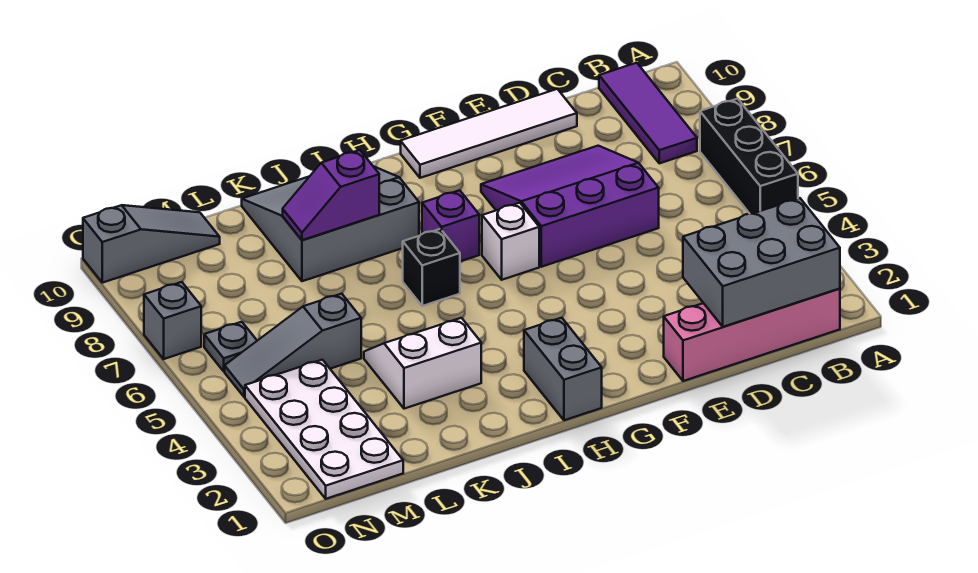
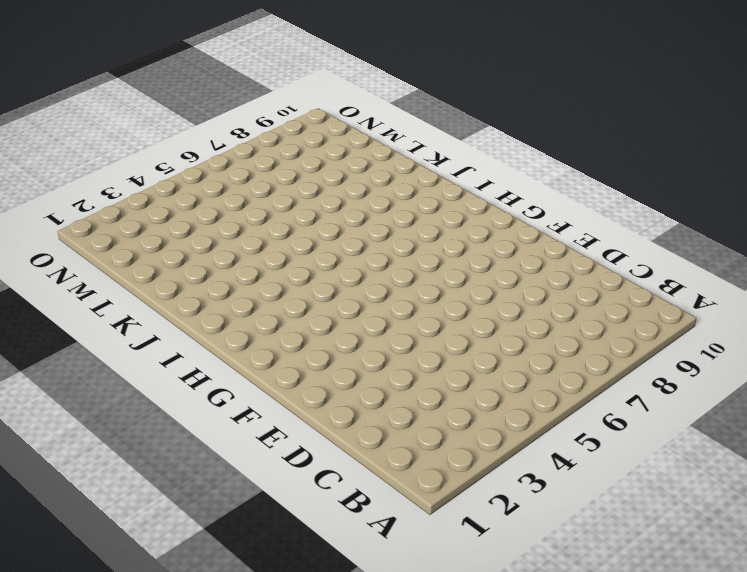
none -> black brick A5:A7 level 1
none -> pink brick B1:E1 level 1
none -> purple tile B8:B10 level 1

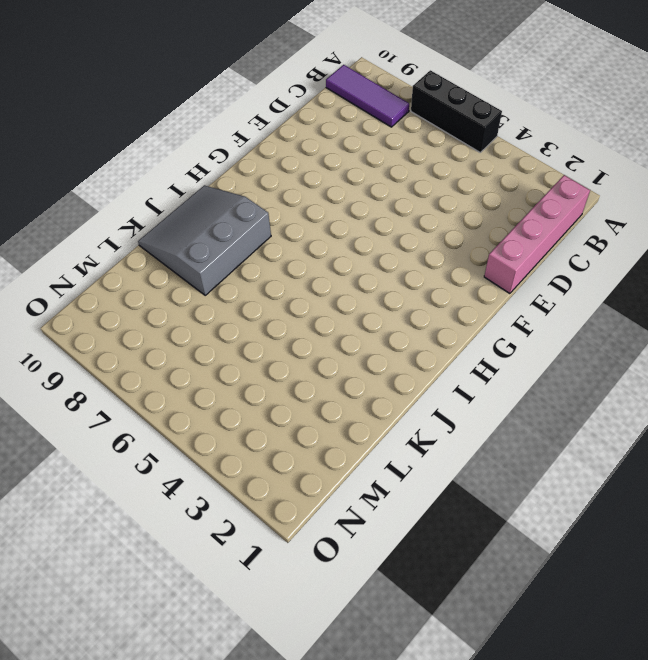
none -> purple slope D6:F8 level 1 top 6
none -> white tile D10:G10 level 1
none -> white brick G6 level 1

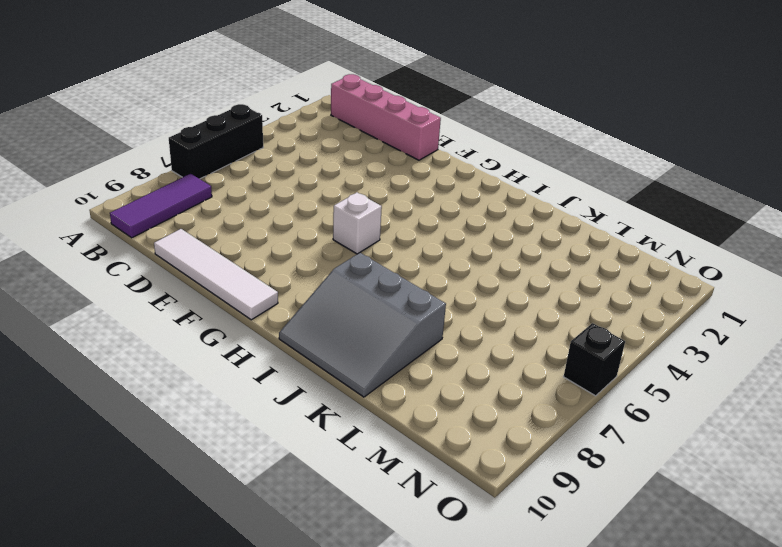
black brick O6 level 1 -> black brick I6 level 1
none -> purple slope D6:F8 level 1 top 6
none -> grey brick H1:H2 level 1
none -> purple brick H7 level 1

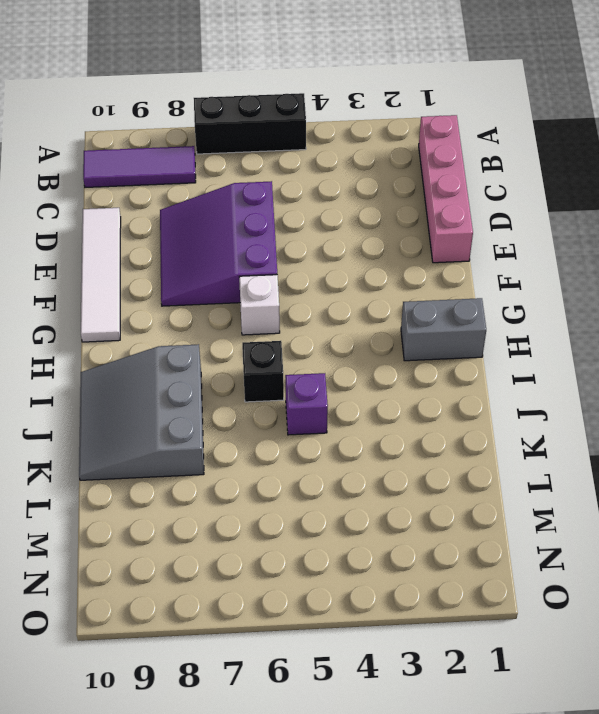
purple brick J5 level 1 -> purple brick H7 level 1
none -> white slope J3:K4 level 1 top 3
none -> grey slope L5:N5 level 1 top L
none -> white plate M1:N4 level 1

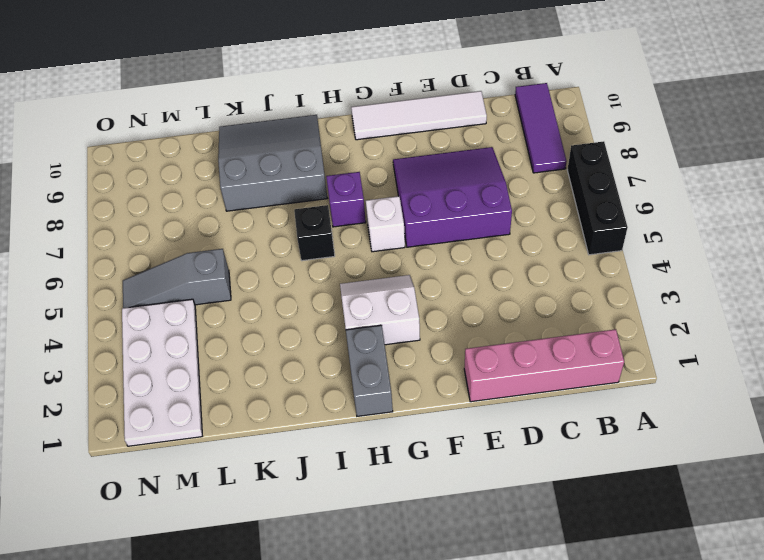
white slope G3:H4 level 1 top 3 -> white slope J3:K4 level 1 top 3
none -> grey slope M10:O10 level 1 top O
none -> grey plate N6 level 1
none -> grey brick O7 level 1

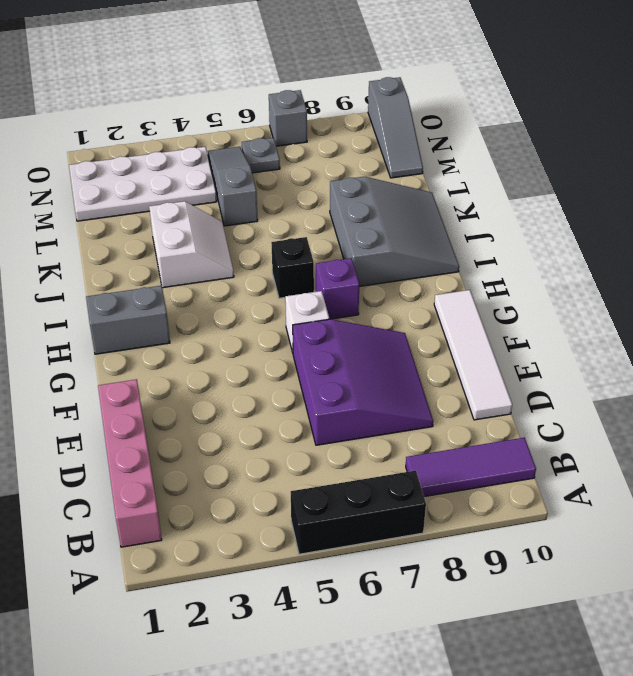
none -> grey brick B1:D2 level 2
none -> purple slope J8:K8 level 2 top J

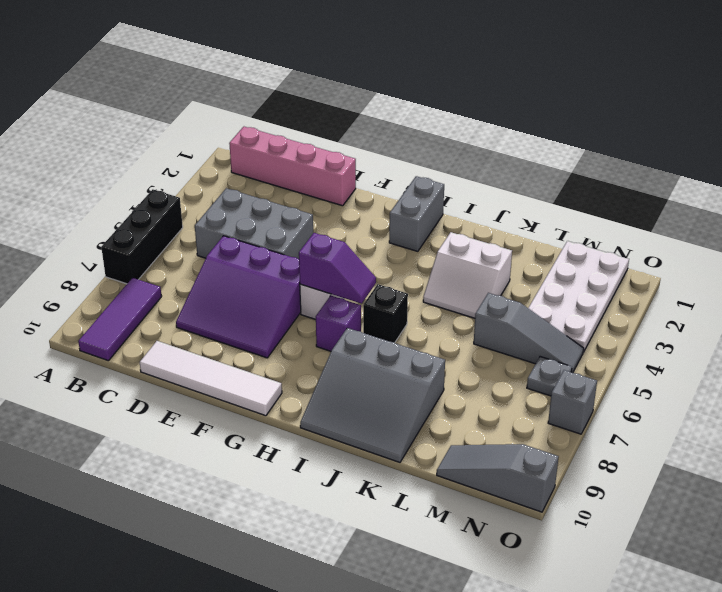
grey brick C4:E5 level 1 -> grey brick B1:D2 level 2
purple slope G6:H6 level 2 top G -> purple slope J8:K8 level 2 top J

